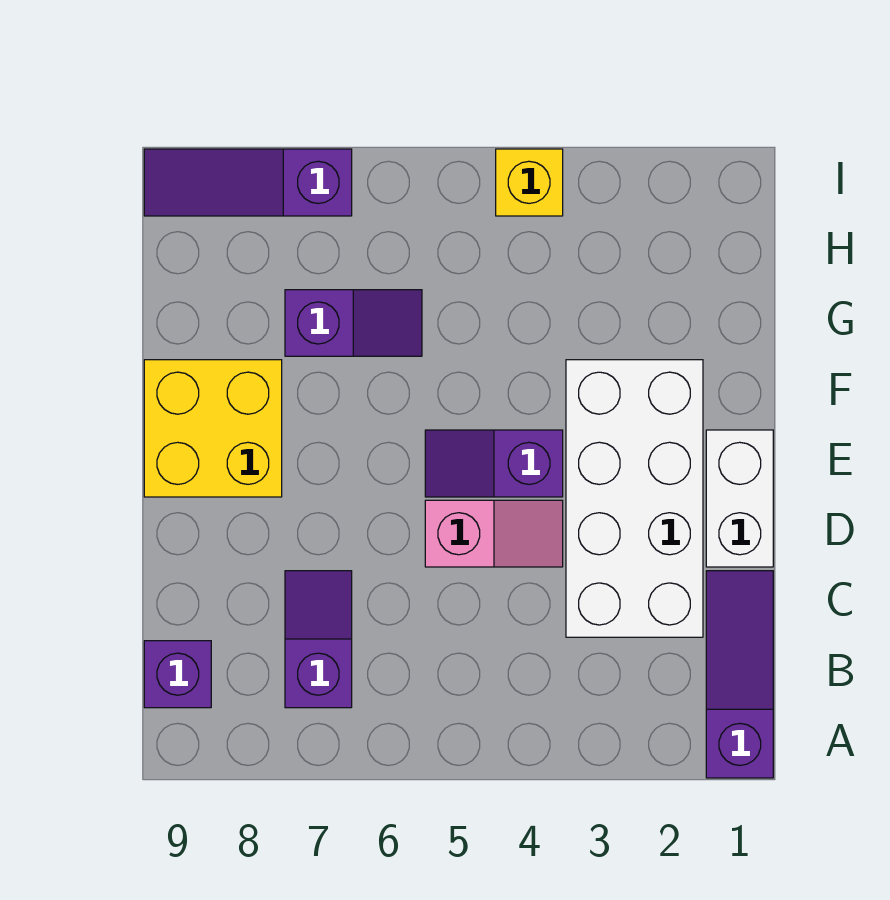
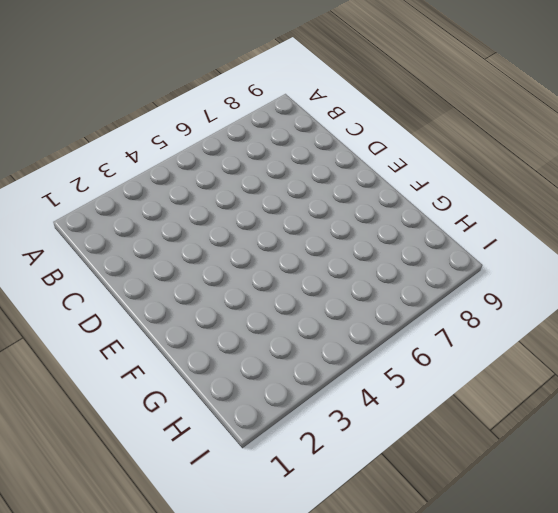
none -> purple slope A1:C1 level 1 top A
none -> purple slope B7:C7 level 1 top B

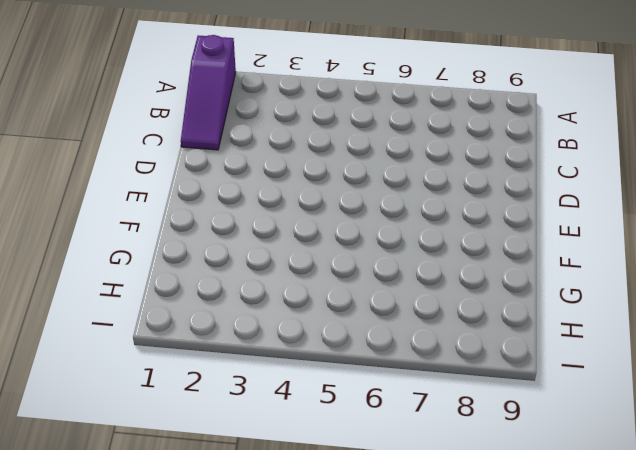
none -> purple slope B7:C7 level 1 top B
none -> purple brick B9 level 1

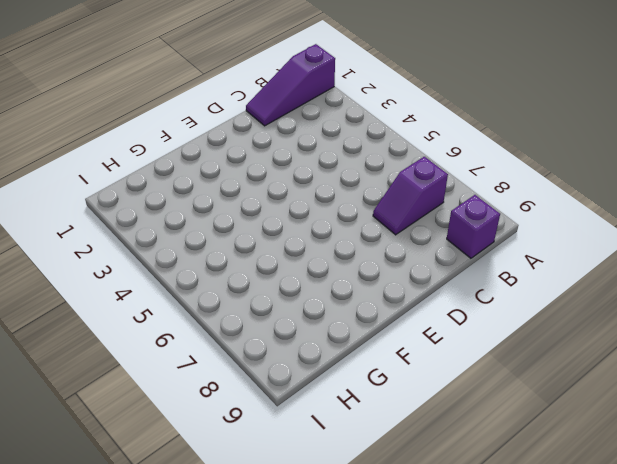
none -> white brick C2:F3 level 1
none -> white brick D1:E1 level 1

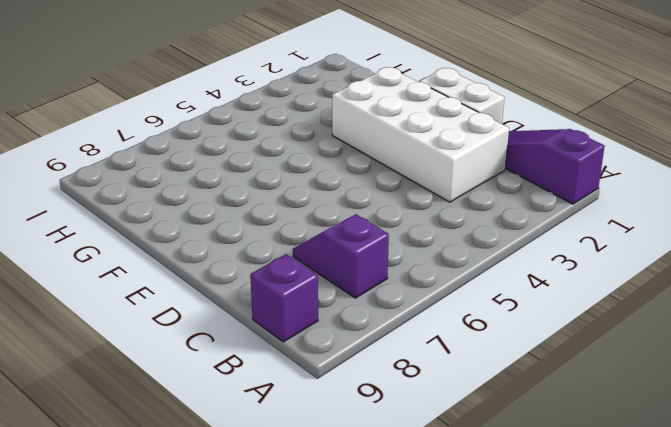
none -> pink slope D4:D5 level 1 top 5
none -> purple slope E4:E5 level 1 top 4

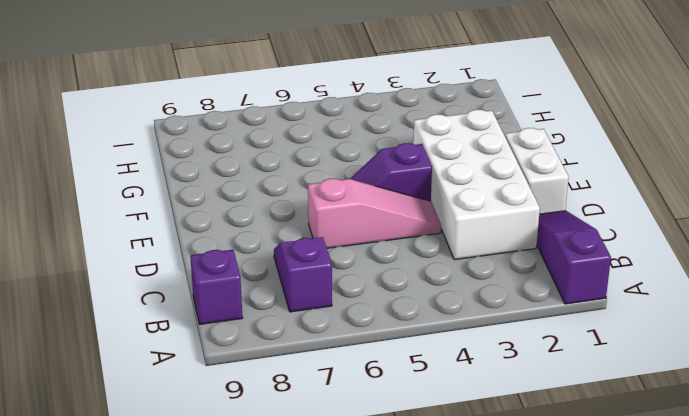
pink slope D4:D6 level 1 top 6 -> pink slope D4:D5 level 1 top 5
none -> yellow brick E8:F9 level 1
none -> purple slope G6:G7 level 1 top 7

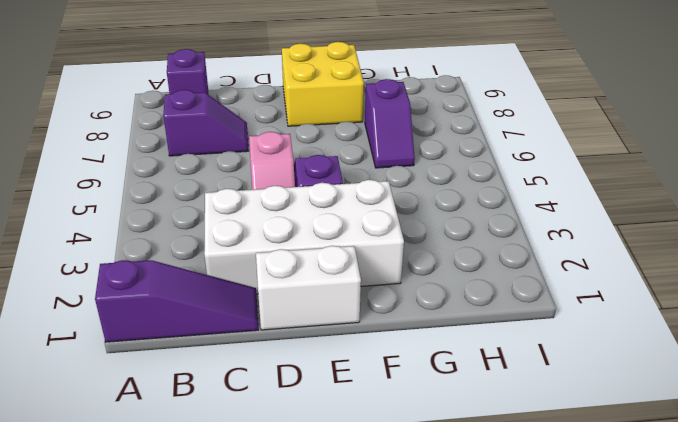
none -> yellow brick I4 level 1
none -> purple slope I7:I9 level 1 top 7

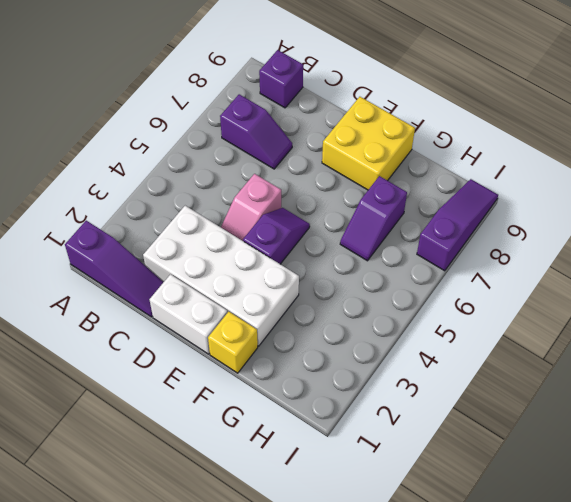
yellow brick F1 level 1 -> yellow brick I4 level 1

